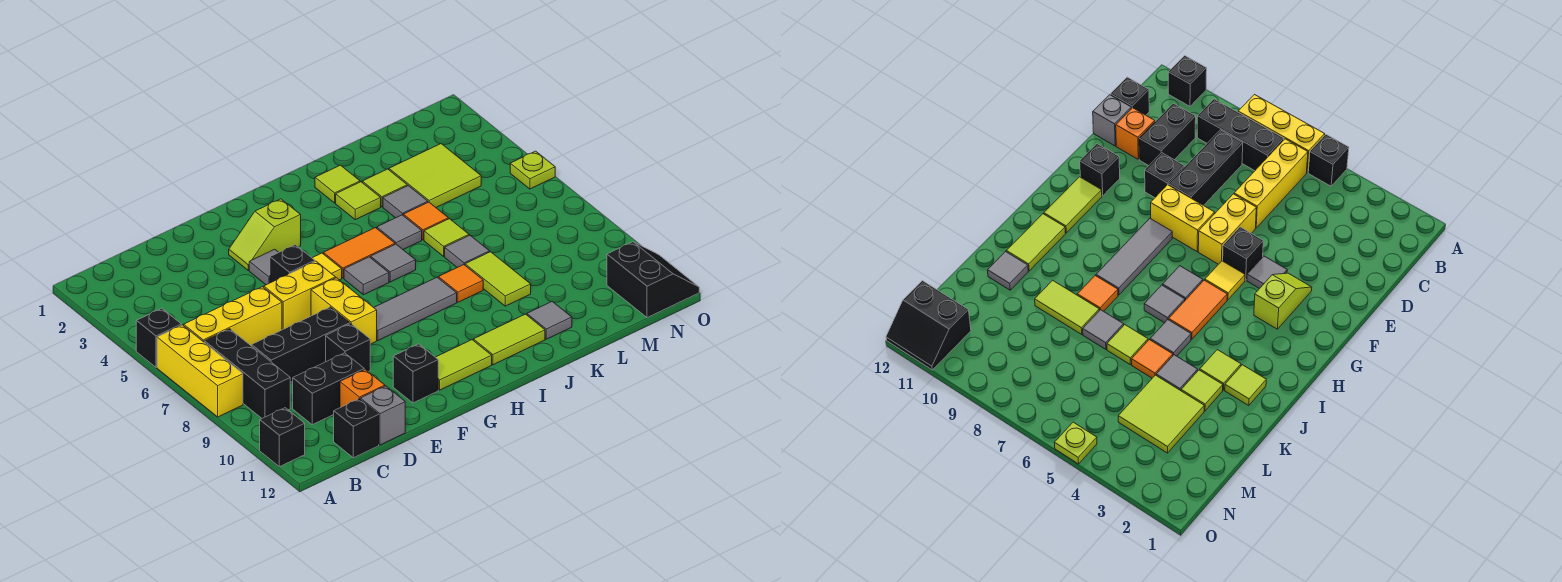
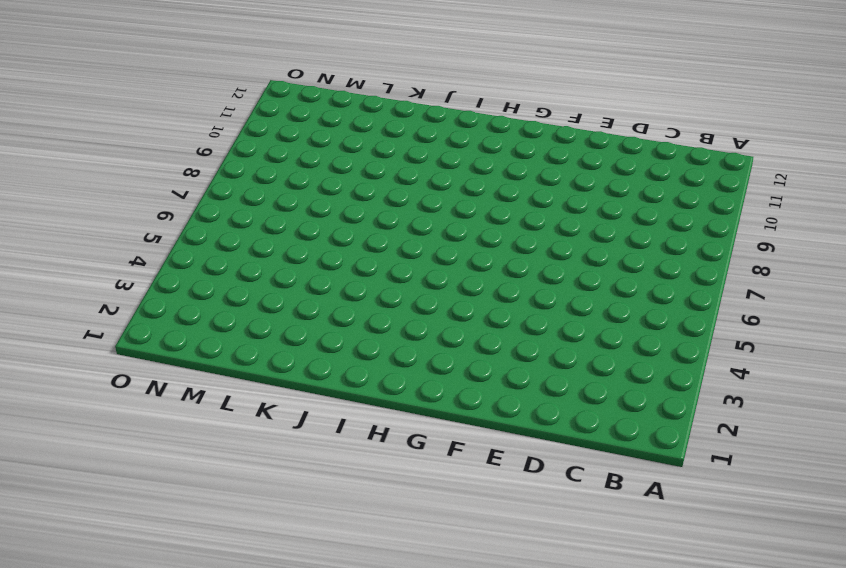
none -> black brick A5 level 1
none -> yellow brick A6:A8 level 1
none -> black brick A11 level 1
none -> yellow brick B6:D6 level 1

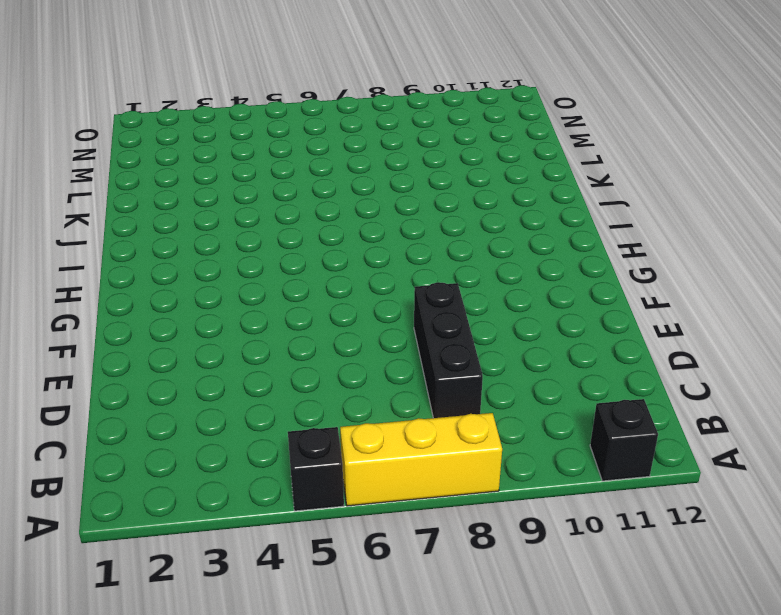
none -> yellow brick B6:D6 level 1
none -> black brick B7:B9 level 1
none -> black brick C10:D10 level 1
none -> black brick C12 level 1

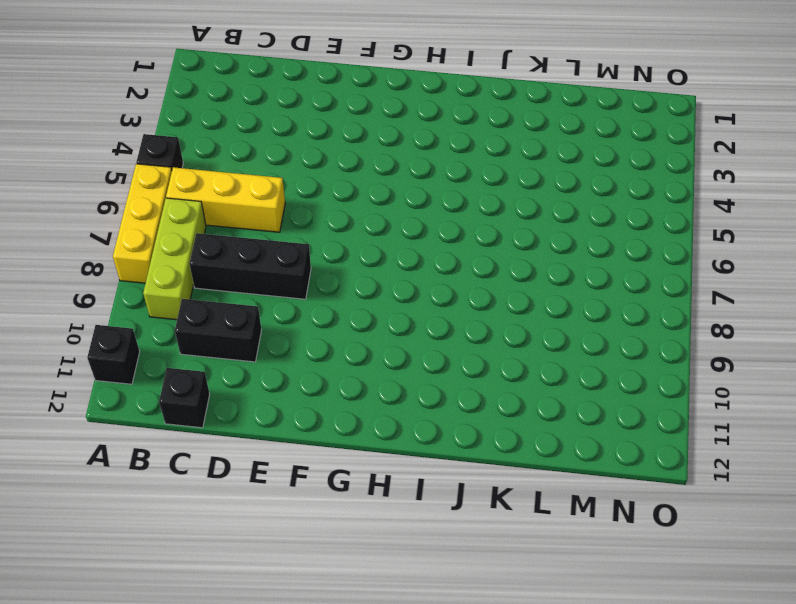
lime brick B7:B9 level 1 -> black brick B7:B9 level 1
none -> orange brick D11 level 1
none -> grey brick D12 level 1
none -> yellow brick E6:F6 level 1
none -> black brick E9 level 1

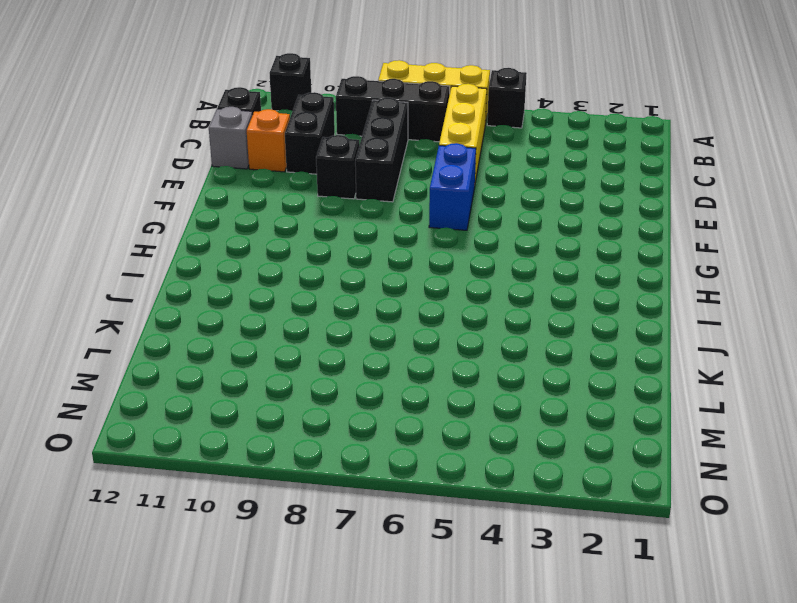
blue brick E6:F6 level 1 -> yellow brick E6:F6 level 1
none -> lime slope F3:G3 level 1 top G
none -> grey tile F4 level 1
none -> black brick F5 level 1
none -> yellow brick F7:F8 level 1

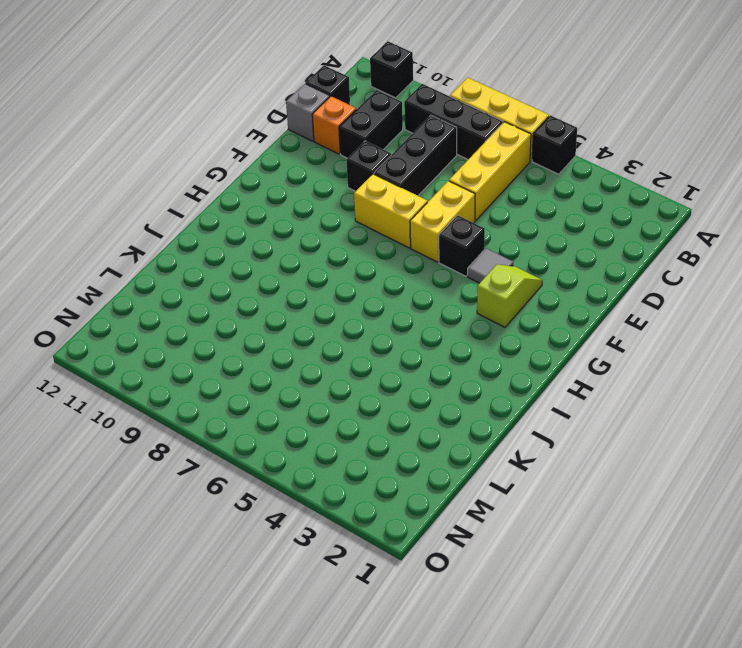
none -> black brick F11 level 1
none -> yellow tile G5 level 1
none -> grey tile G8:I8 level 1
none -> lime tile G11:H11 level 1

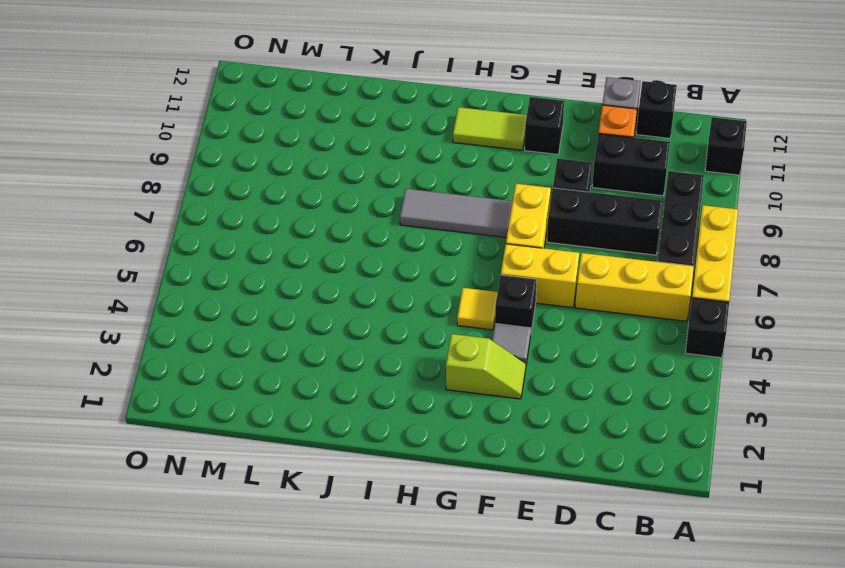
none -> orange tile H5:I5 level 1
none -> grey tile H6 level 1
none -> grey tile I6 level 1
none -> lime tile I11:J11 level 1

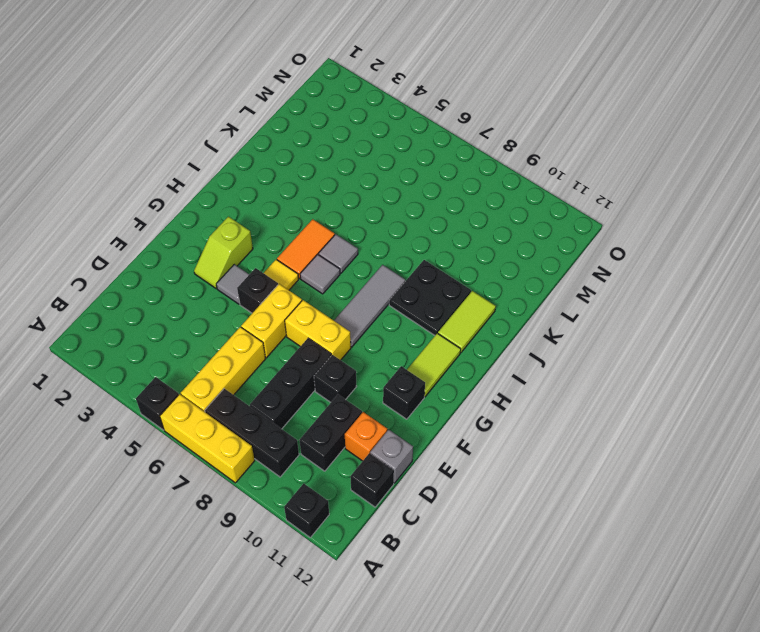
black plate I9:J10 level 1 -> none
none -> lime tile J2 level 1
none -> lime tile J3 level 1
none -> grey tile J5 level 1
none -> orange tile J8 level 1

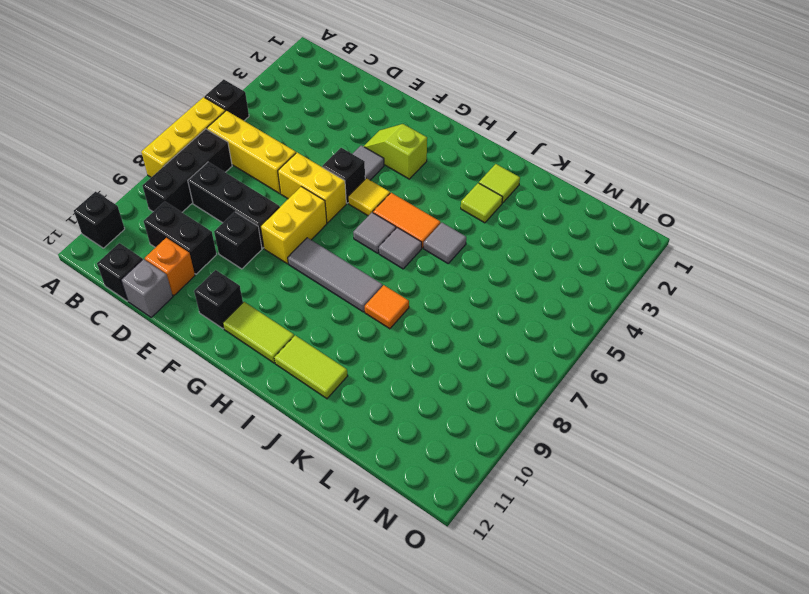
none -> lime tile K3 level 1
none -> grey tile K4 level 1
none -> orange tile K5 level 1
none -> lime tile K6 level 1

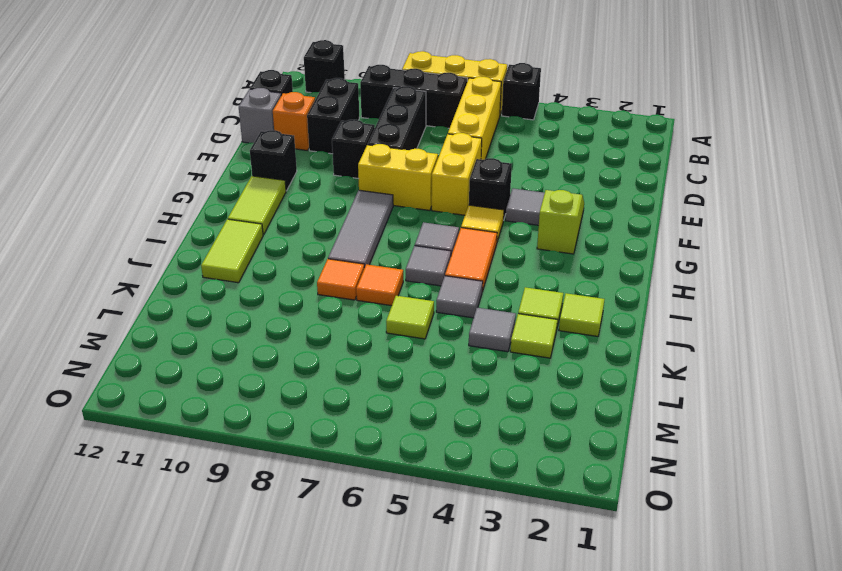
orange tile J7 level 1 -> orange tile K5 level 1
none -> grey tile K7 level 1
none -> lime tile K8:K9 level 1
none -> grey tile K11 level 1
none -> lime tile L3:M4 level 1

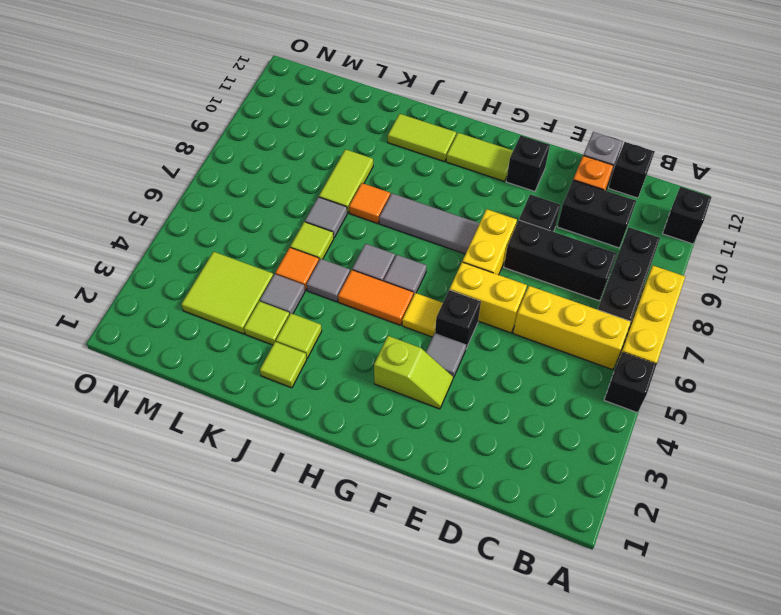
none -> grey tile K11 level 1
none -> black slope N11:O12 level 1 top N
none -> lime plate O5 level 1

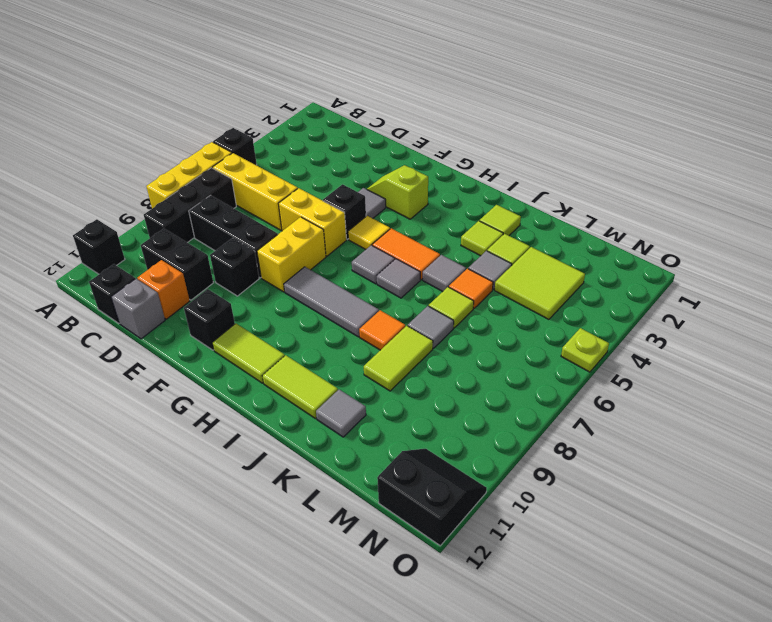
black slope N11:O12 level 1 top 12 -> black slope N11:O12 level 1 top N

